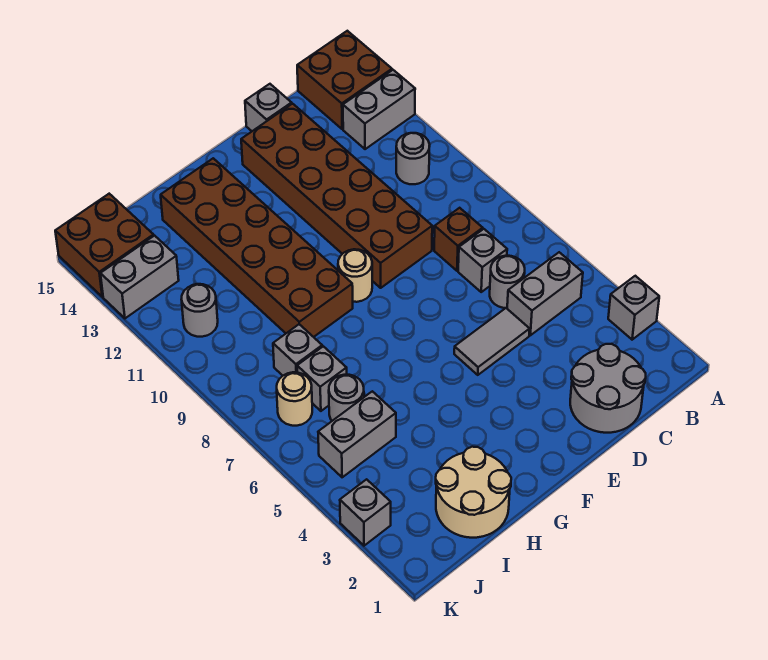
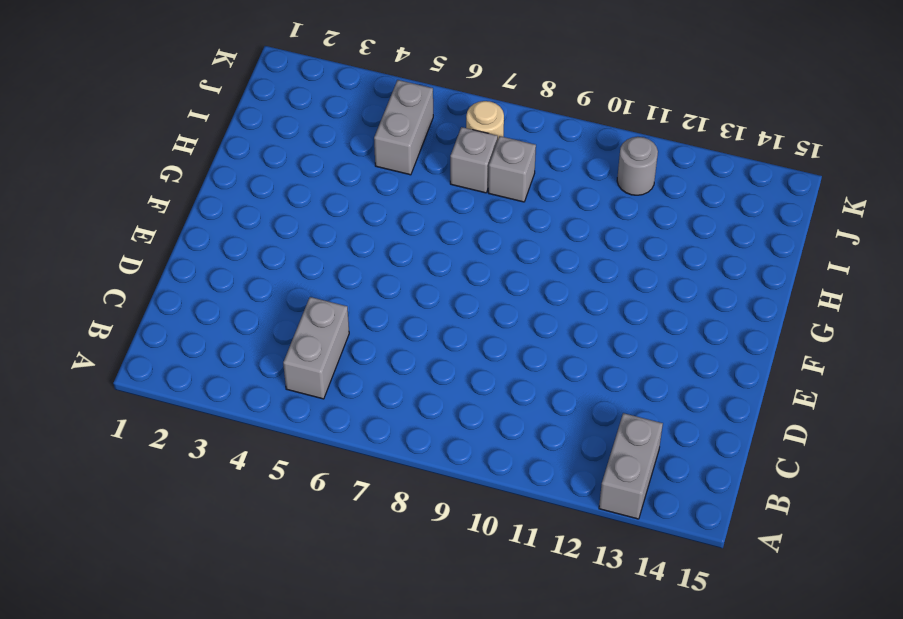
none -> grey brick A3 level 1
none -> brown brick A14:B15 level 1
none -> grey round brick B11 level 1

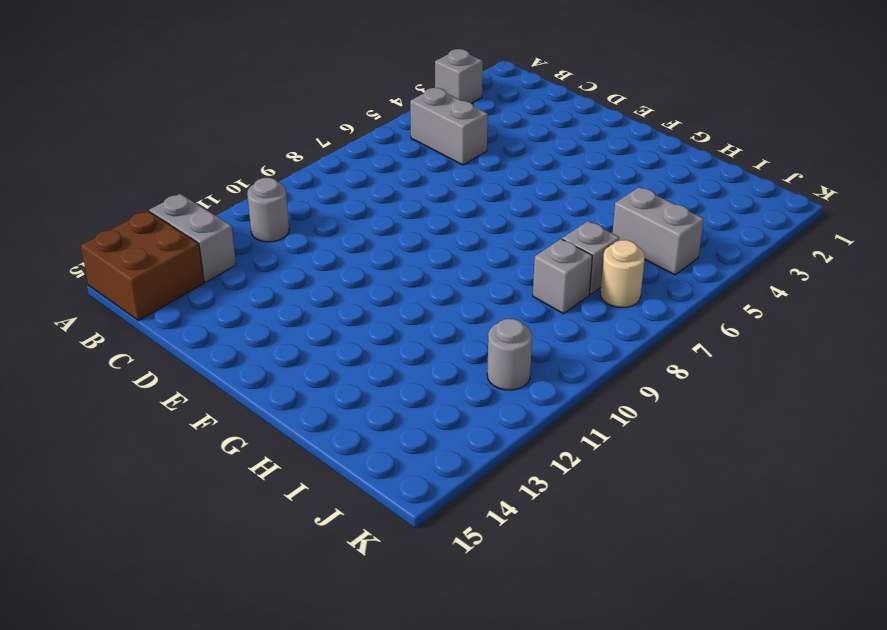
none -> grey round brick C1:D2 level 1
none -> grey round brick C6 level 1
none -> grey brick C7 level 1

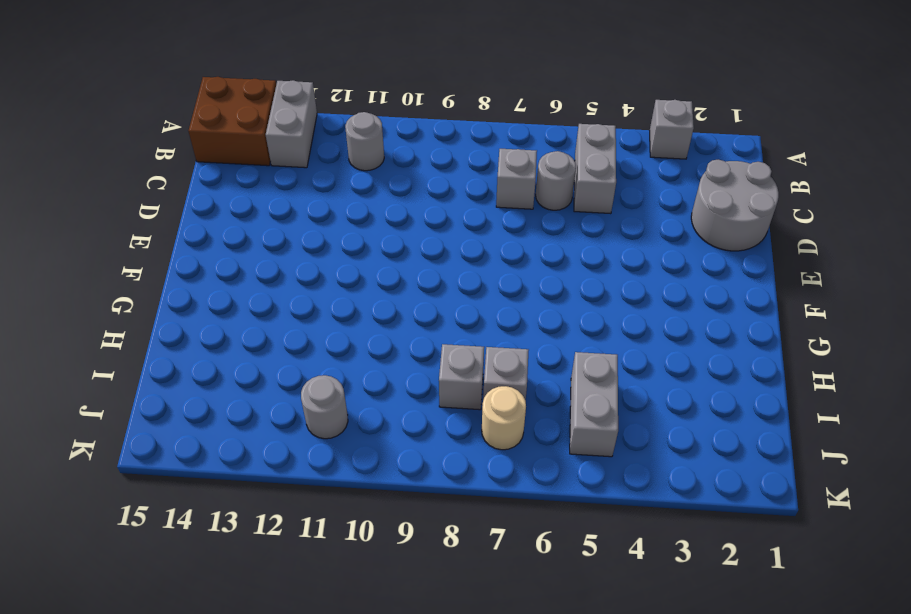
none -> brown brick C8 level 1
none -> grey tile D5:E5 level 1
none -> brown brick D9:E14 level 1

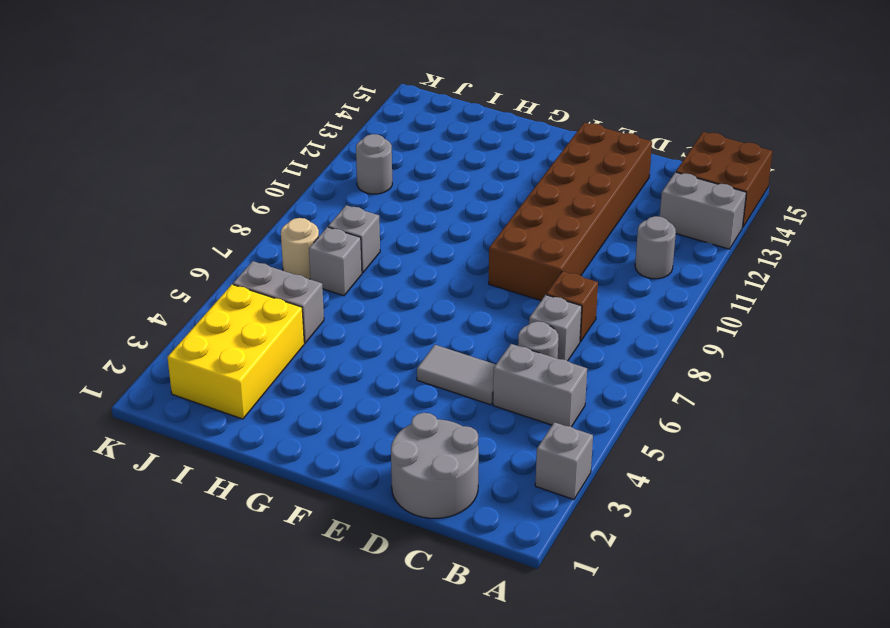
yellow brick I2:J4 level 1 -> tan round brick H1:I2 level 1
none -> grey brick D15 level 1
none -> tan round brick F9 level 1
none -> brown brick G9:H14 level 1

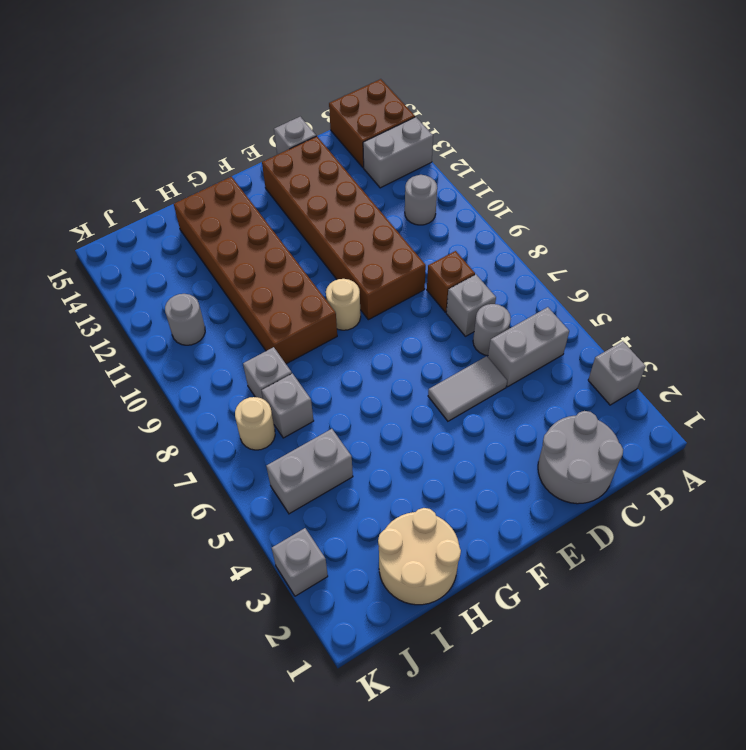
none -> grey round brick I6 level 1
none -> grey brick J13:K13 level 1
none -> brown brick J14:K15 level 1

